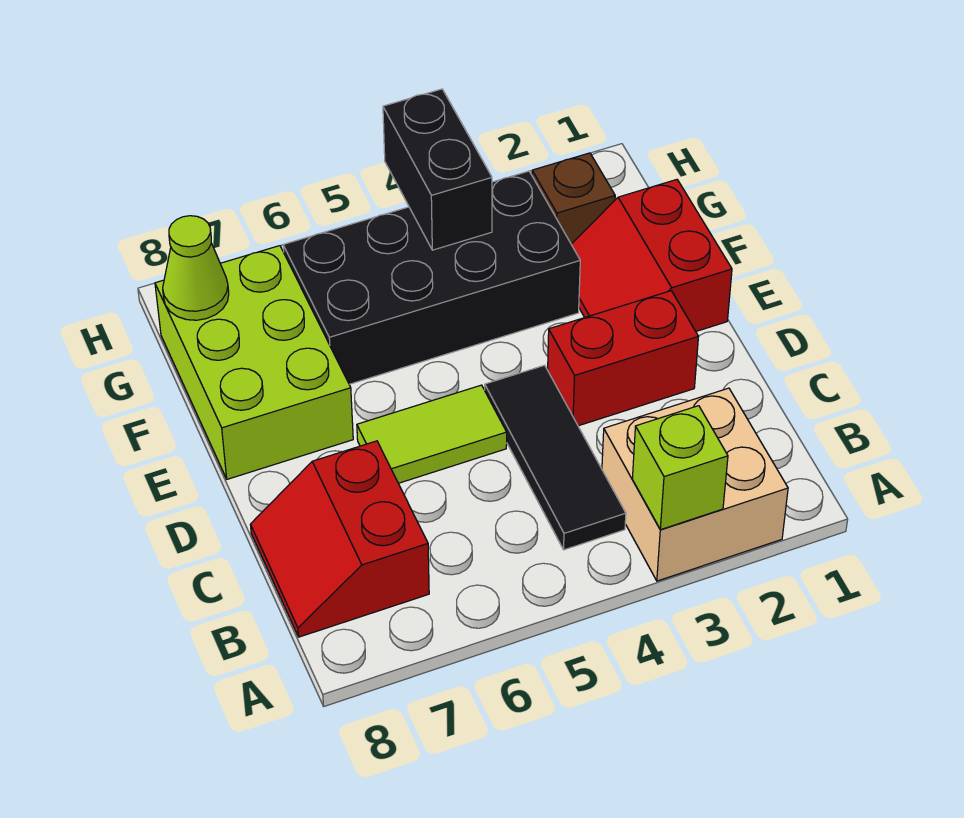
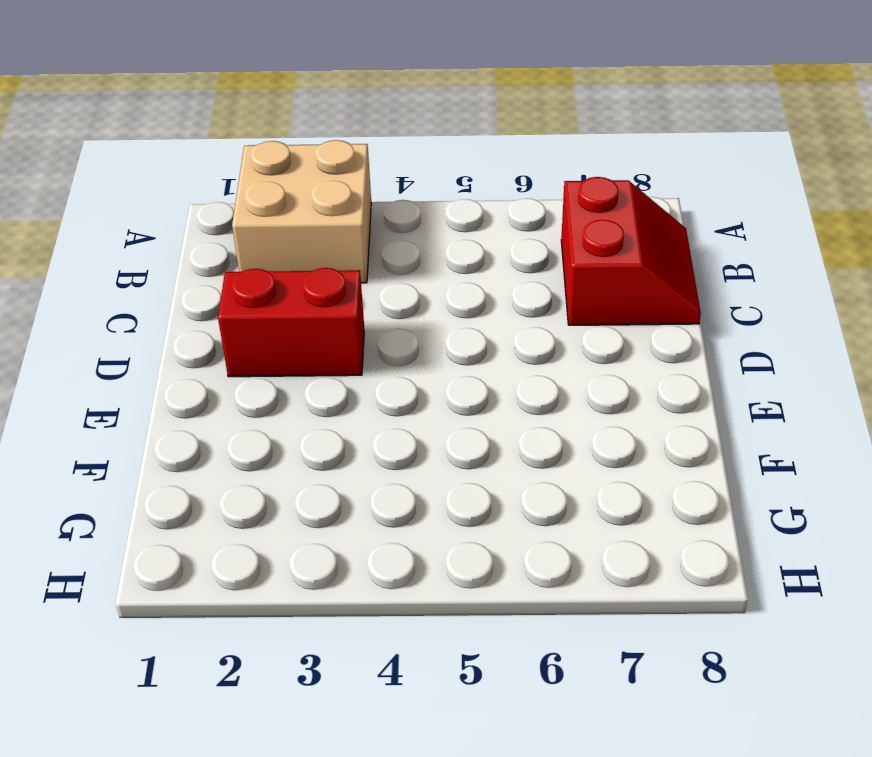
none -> black tile B4:D4 level 1
none -> lime tile D5:D6 level 1
none -> red slope E1:F2 level 1 top 1

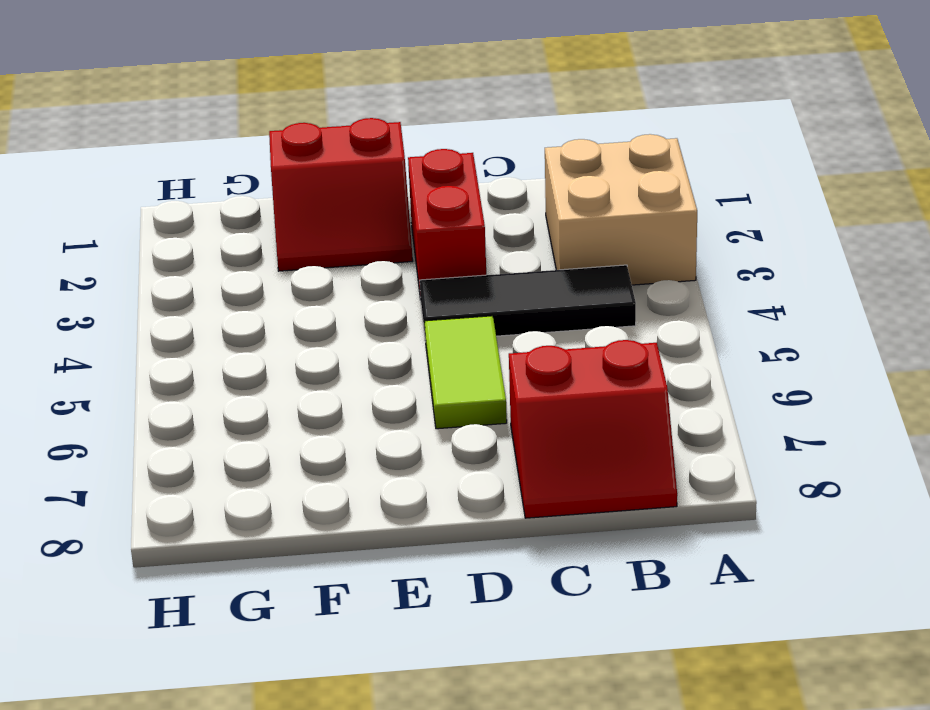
none -> lime brick E7:G8 level 1
none -> black brick F3:G6 level 1
none -> brown brick G2 level 1

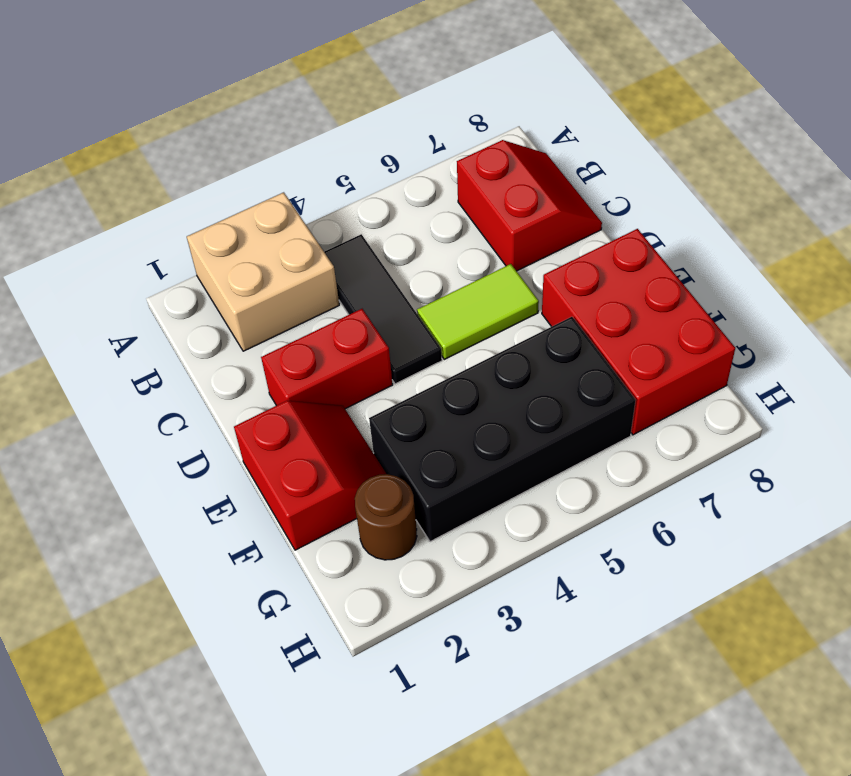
red brick E7:G8 level 1 -> lime brick E7:G8 level 1
brown round brick G2 level 1 -> brown brick G2 level 1
none -> lime brick A3 level 2
none -> black brick G4:H4 level 2
none -> lime cone G8 level 2

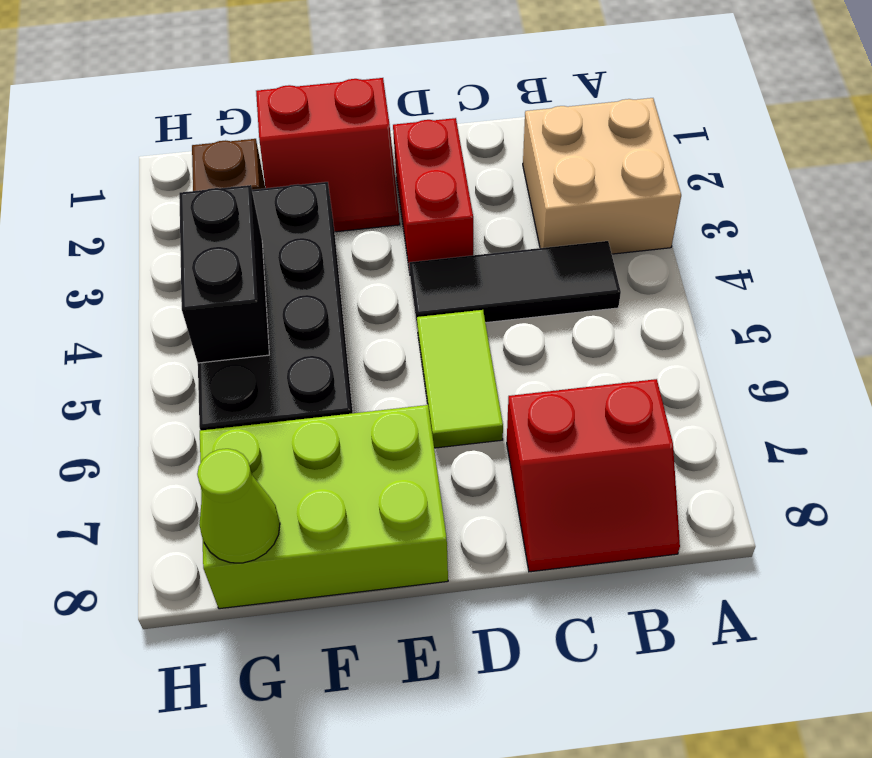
black brick G4:G5 level 2 -> black brick G4:H4 level 2
none -> lime brick A3 level 2

